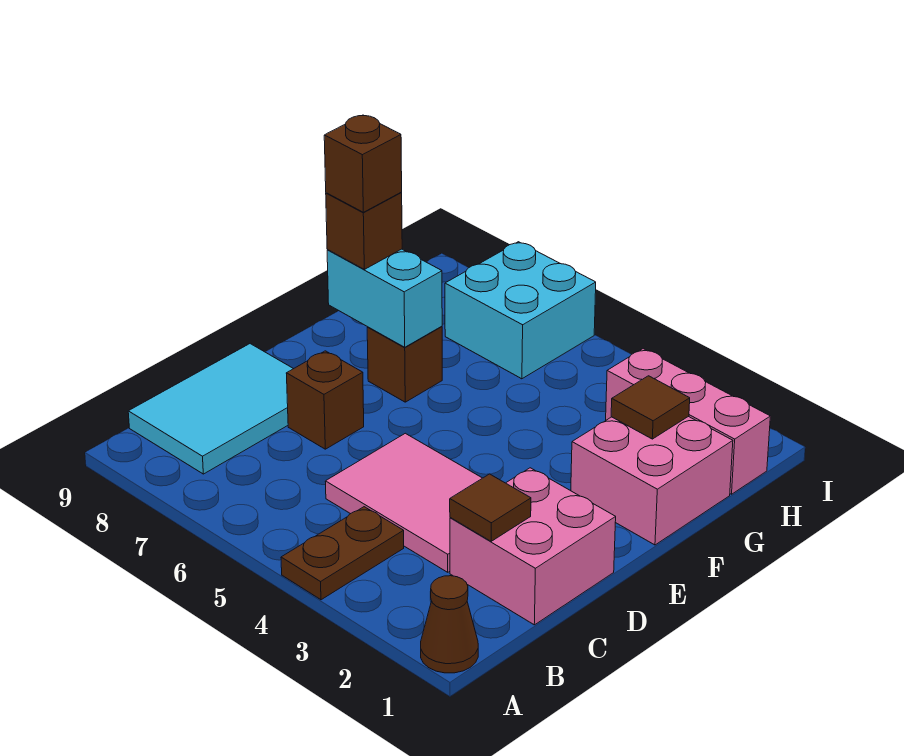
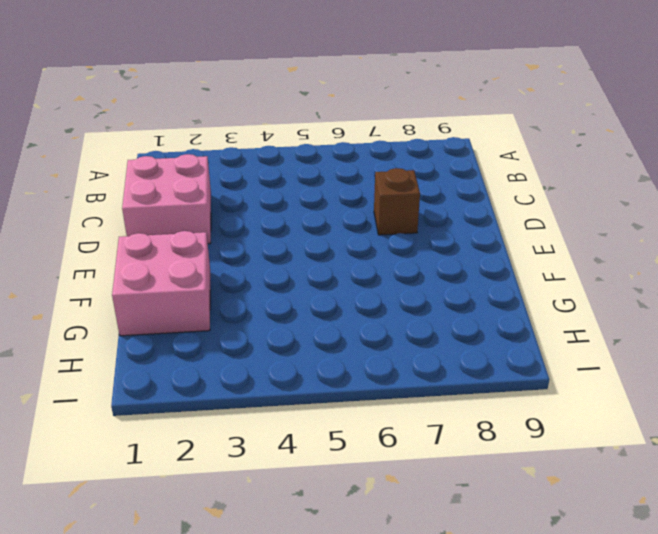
none -> brown cone A1 level 1
none -> brown plate A4:B4 level 1
none -> cyan tile B8:D9 level 1

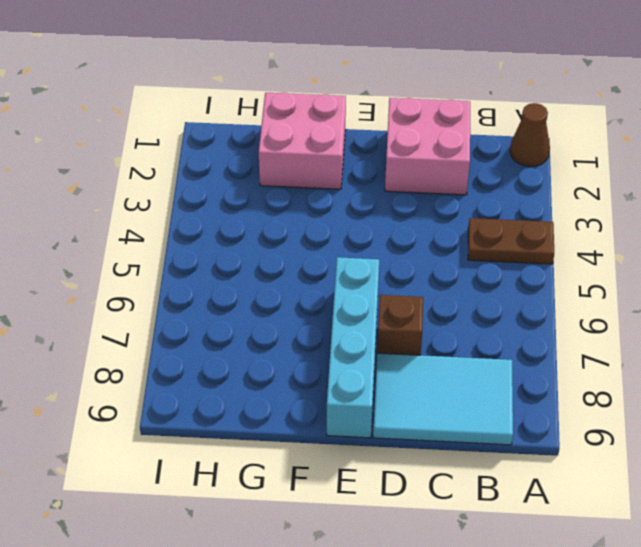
cyan brick E6:E9 level 1 -> none
none -> pink tile C3:D5 level 1
none -> brown brick F7 level 1
none -> pink brick H1:H3 level 1

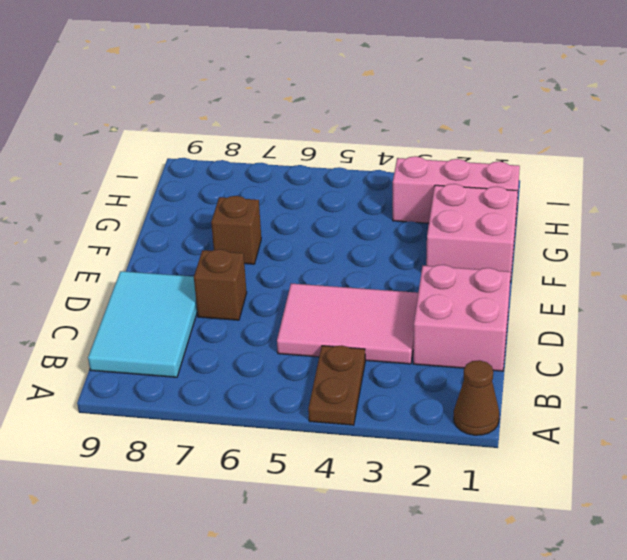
none -> cyan brick H6:I7 level 1
none -> brown tile C2 level 2
none -> cyan brick F7:F8 level 2

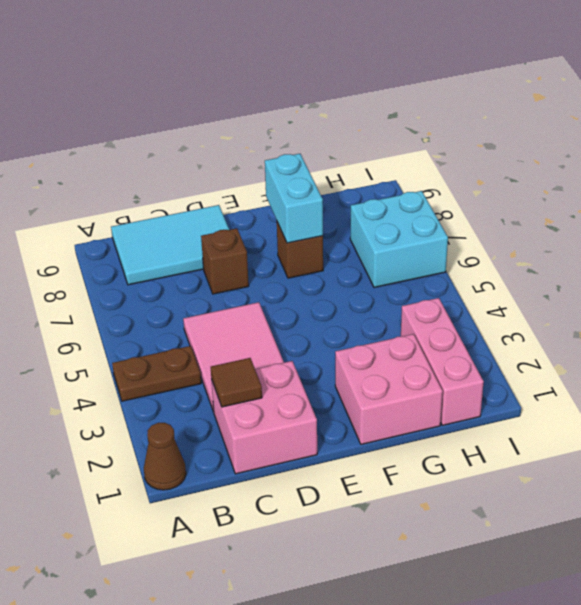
none -> brown tile G2 level 2
none -> brown brick F8 level 3
none -> brown brick F8 level 4

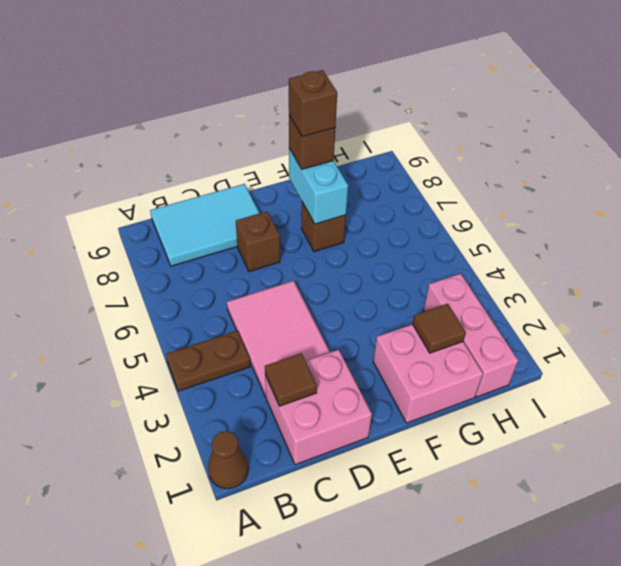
none -> cyan brick H6:I7 level 1

